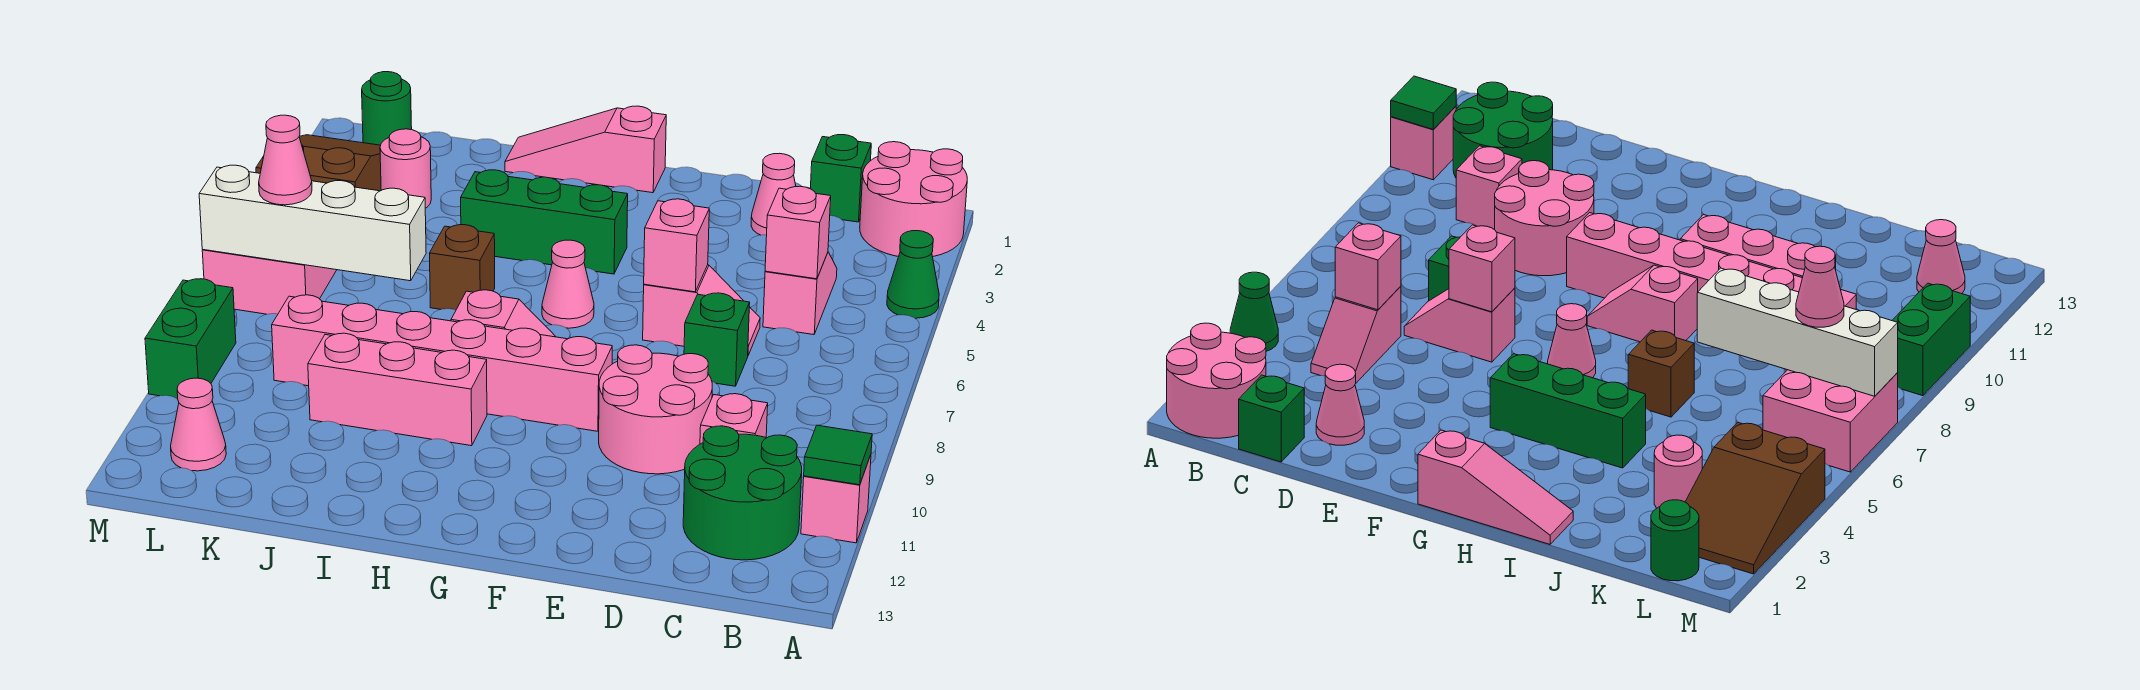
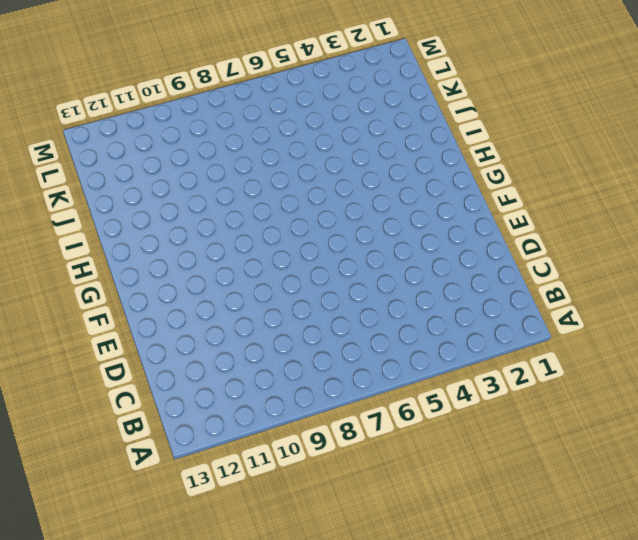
none -> pink round brick A1:B2 level 1
none -> green cone A4 level 1
none -> pink brick A11 level 1

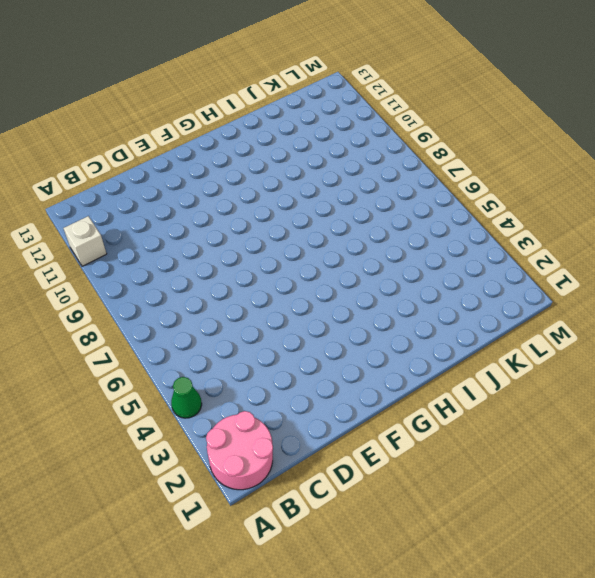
white brick A11 level 1 -> pink brick A11 level 1
none -> green round brick B11:C12 level 1
none -> green brick C1 level 1
none -> pink slope C4:C5 level 1 top 5

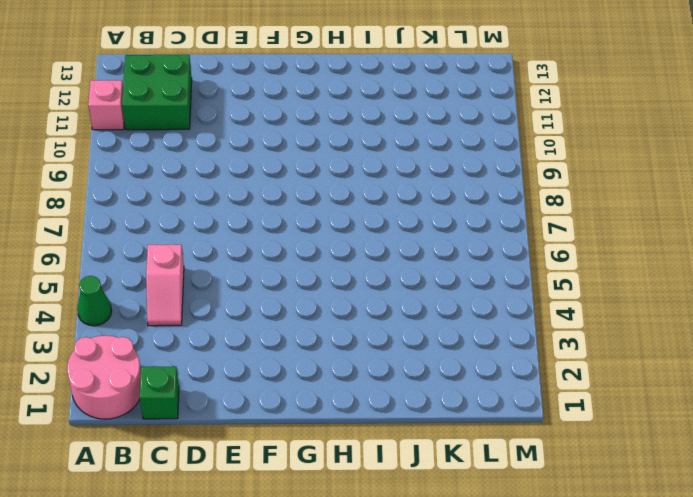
green brick B11:C12 level 1 -> green round brick B11:C12 level 1
none -> pink brick C10 level 1
none -> pink cone D2 level 1
none -> pink slope D6:E6 level 1 top E

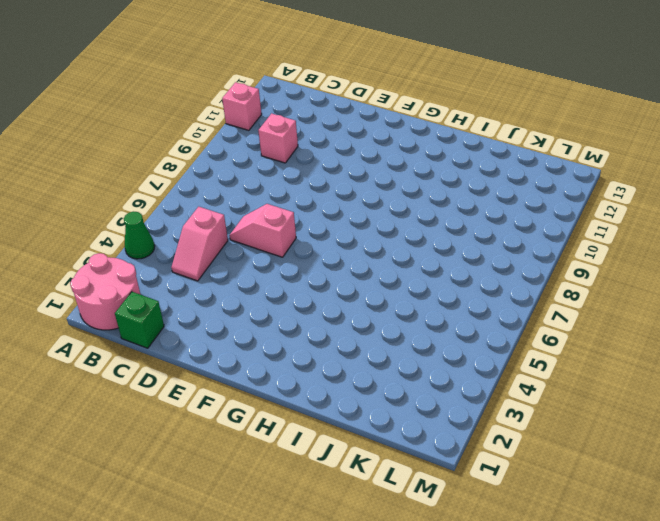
none -> green round brick B11:C12 level 1
none -> pink cone D2 level 1
none -> green brick D7 level 1

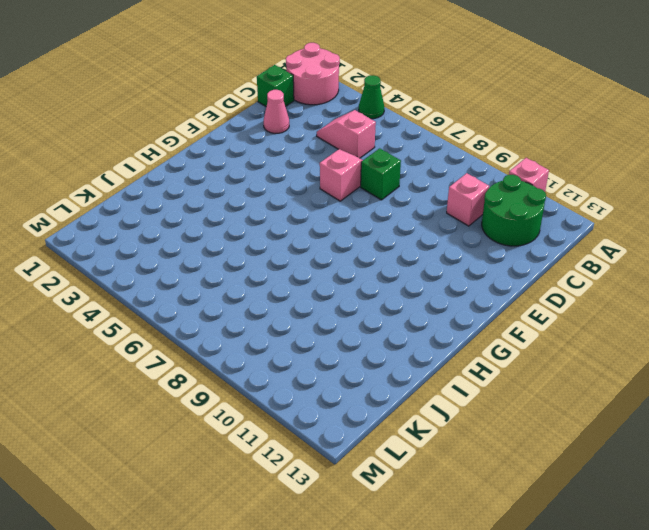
none -> pink round brick D9:E10 level 1
none -> pink brick F9:K9 level 1
none -> pink slope G1:I1 level 1 top G

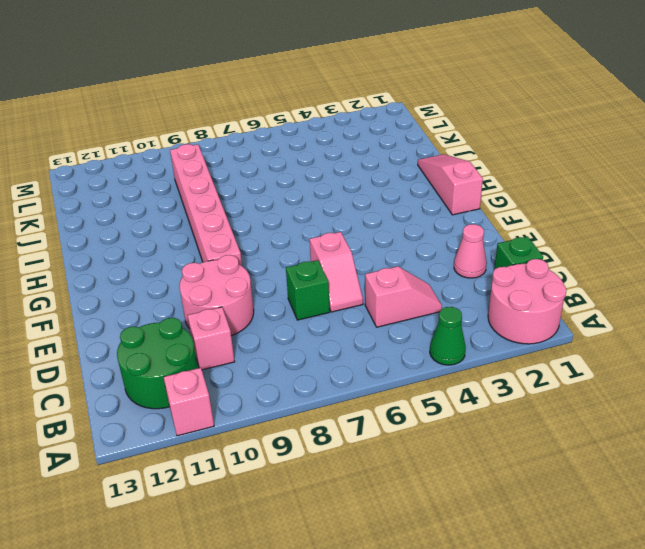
none -> green brick G4:I4 level 1
none -> pink cone G6 level 1
none -> pink slope G8:H8 level 1 top H

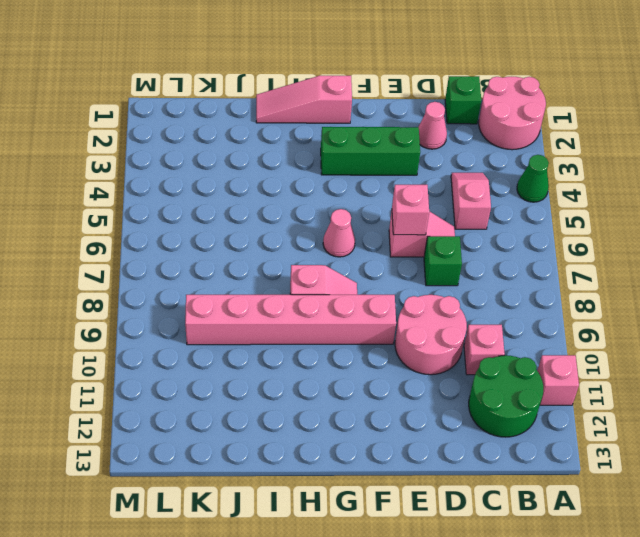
green brick E3:G3 level 1 -> green brick G4:I4 level 1
none -> pink brick H10:J10 level 1
none -> brown brick I6 level 1
none -> pink round brick K3 level 1

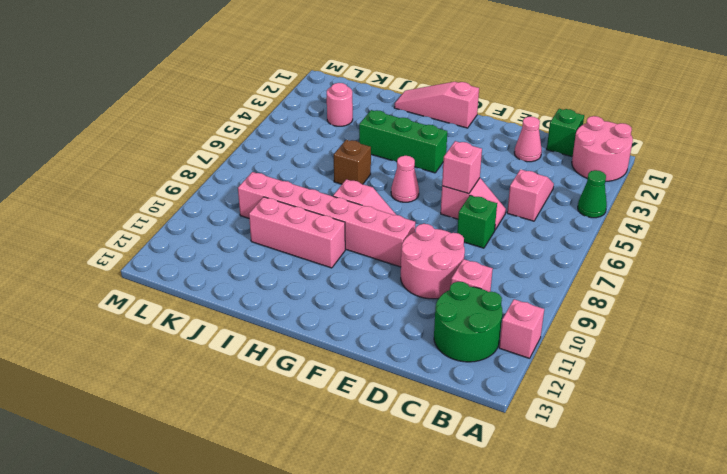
none -> green round brick L1 level 1
none -> brown slope L2:M4 level 1 top 4
none -> pink brick L6:M7 level 1

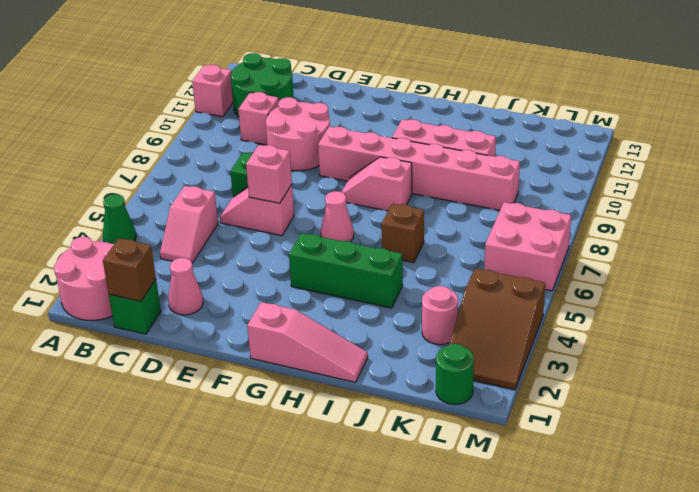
brown brick C1 level 2 -> none
none -> pink cone L12 level 1
none -> green brick M9:M10 level 1
none -> green tile A11 level 2

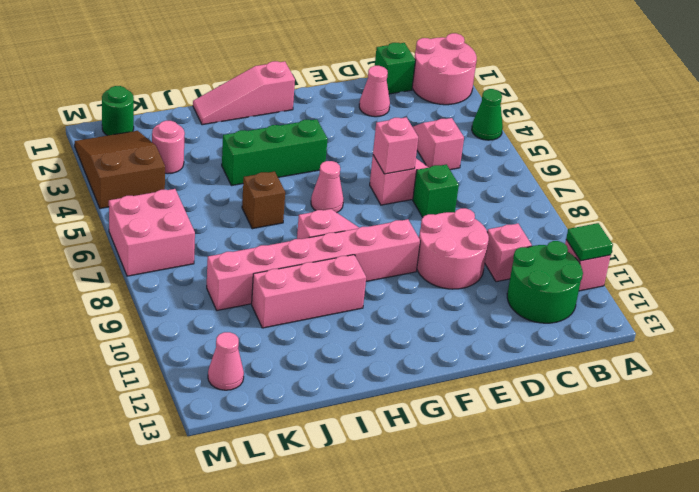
none -> green brick M9:M10 level 1
none -> pink brick C5 level 2
none -> white brick J7:M7 level 2

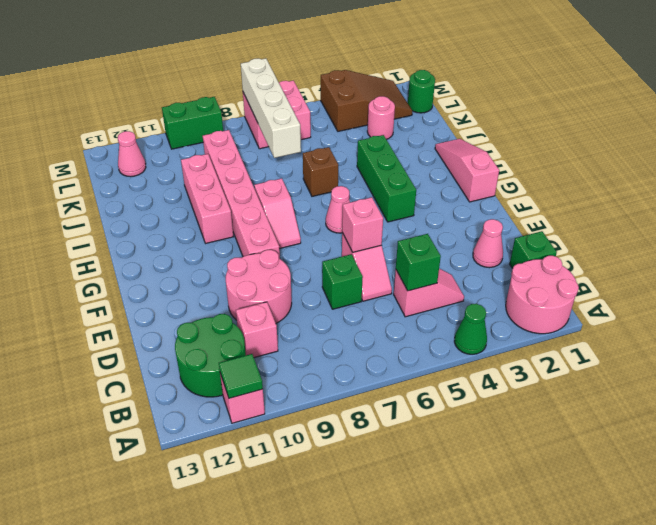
green brick C5 level 2 -> pink brick C5 level 2
none -> pink cone L7 level 3

